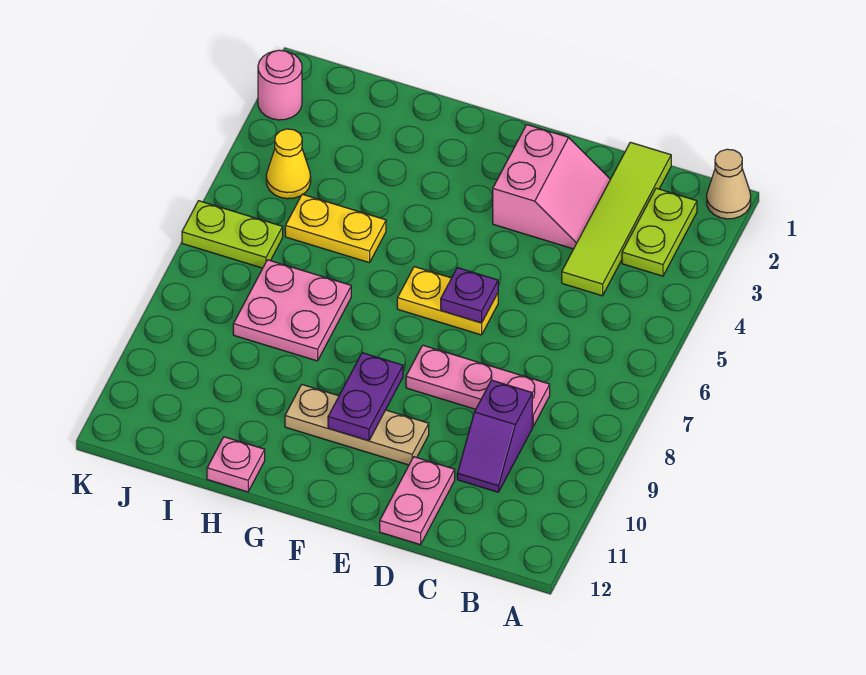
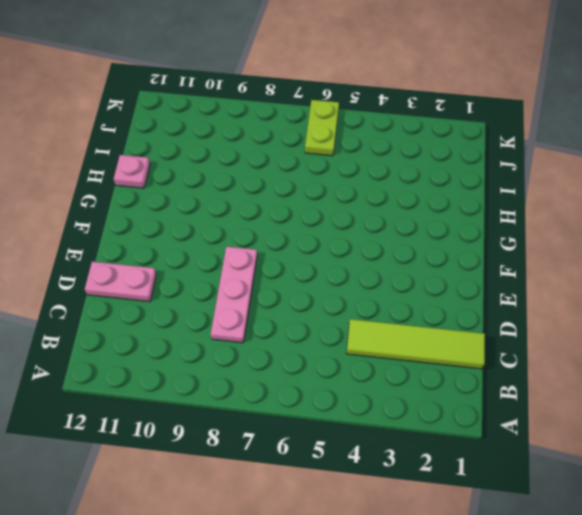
none -> tan cone A1 level 1
none -> lime plate B2:B3 level 1
none -> purple slope C9:C10 level 1 top 9

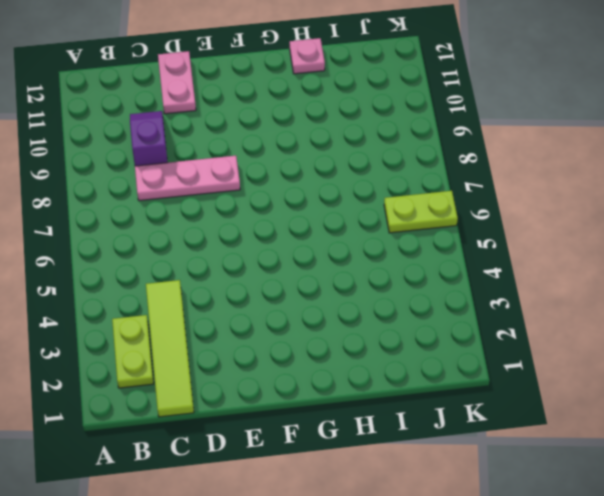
none -> tan cone A1 level 1
none -> pink slope D2:E3 level 1 top E
none -> yellow plate E6:F6 level 1

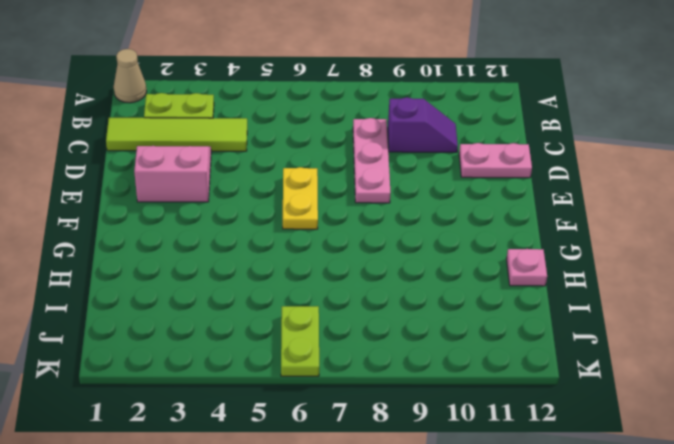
none -> tan plate E10:G10 level 1
none -> yellow plate H5:I5 level 1
none -> pink plate H7:I8 level 1

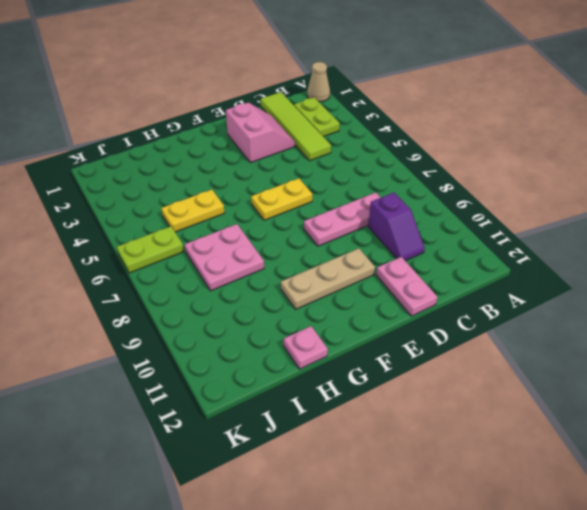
none -> yellow cone J4 level 1
none -> pink round brick K2 level 1
none -> purple plate E6 level 2

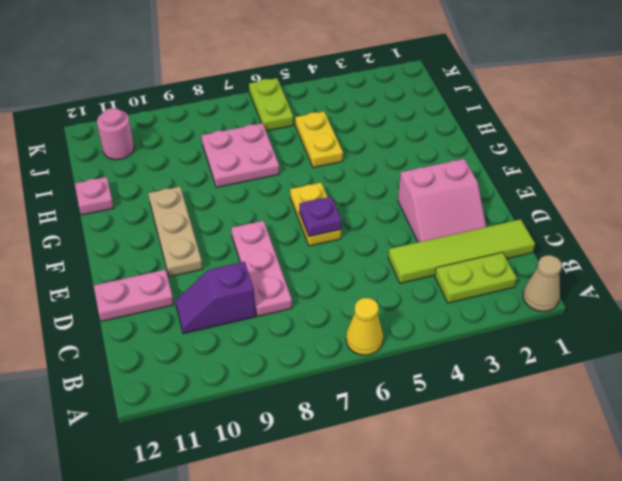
yellow cone A6 level 1 -> yellow cone J4 level 1
pink round brick J11 level 1 -> pink round brick K2 level 1
none -> purple plate F9:F10 level 2

